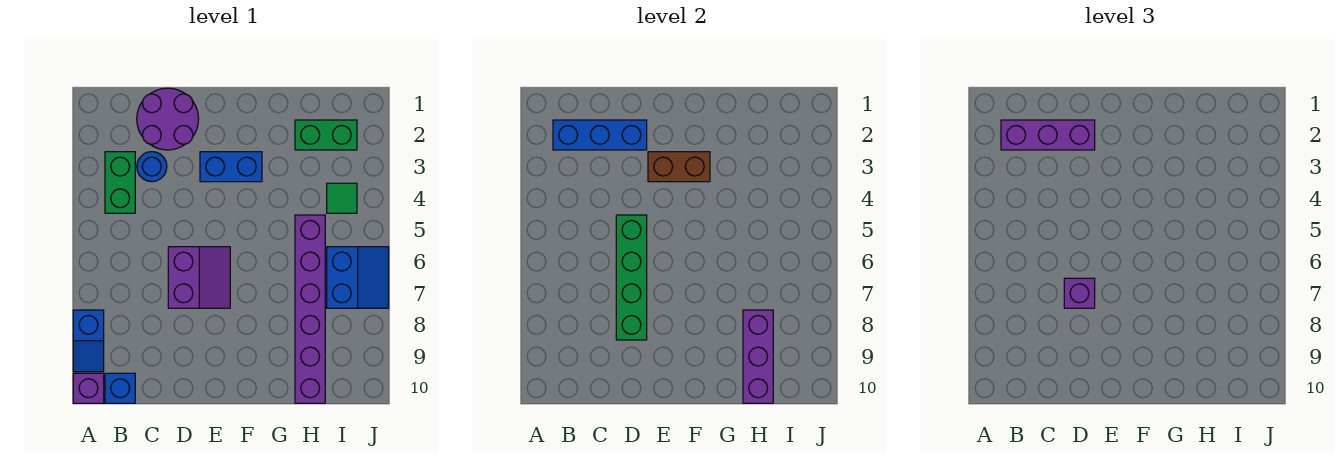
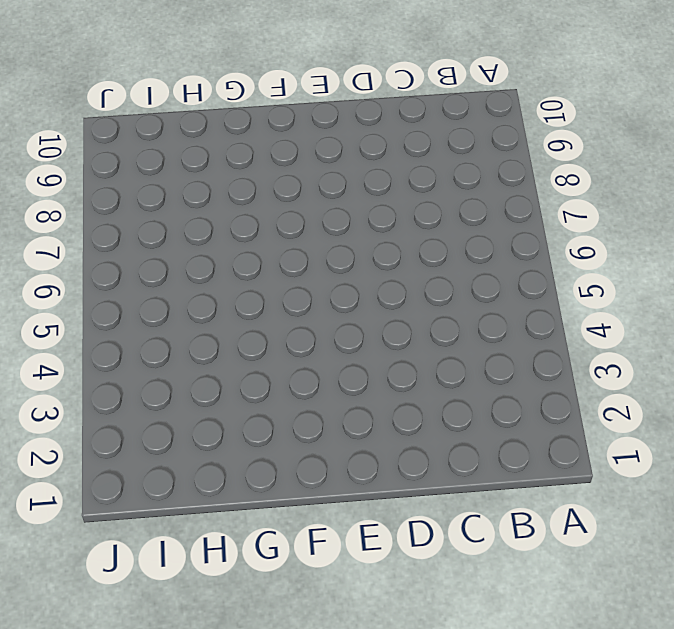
none -> blue slope A8:A9 level 1 top 8
none -> purple brick A10 level 1
none -> green brick B3:B4 level 1

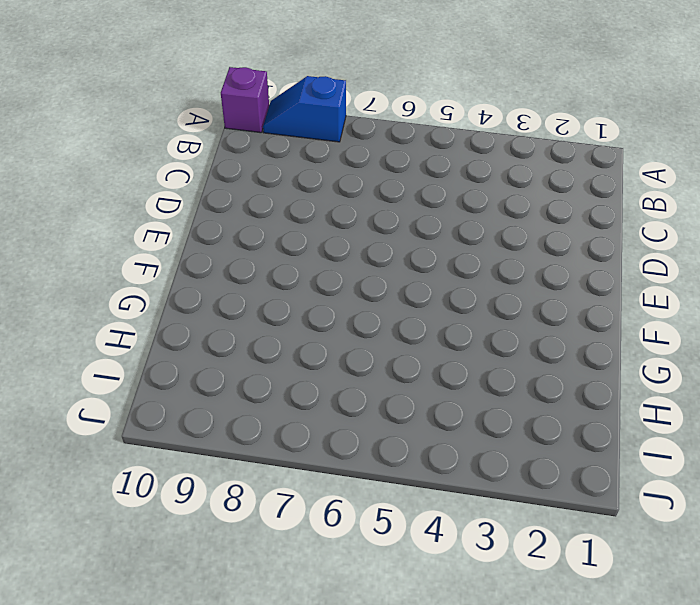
none -> green brick B3:B4 level 1
none -> blue brick B10 level 1
none -> purple round brick C1:D2 level 1

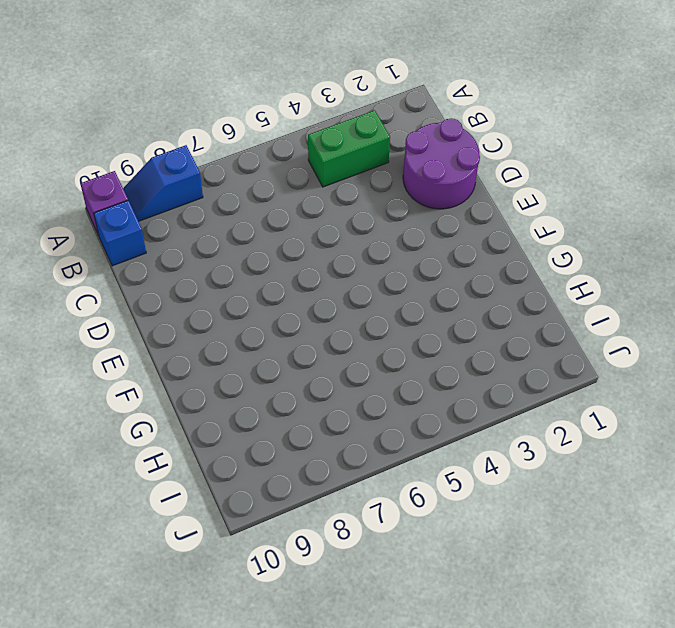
none -> blue round brick C3 level 1
none -> purple slope D6:E7 level 1 top D
none -> blue brick E3:F3 level 1

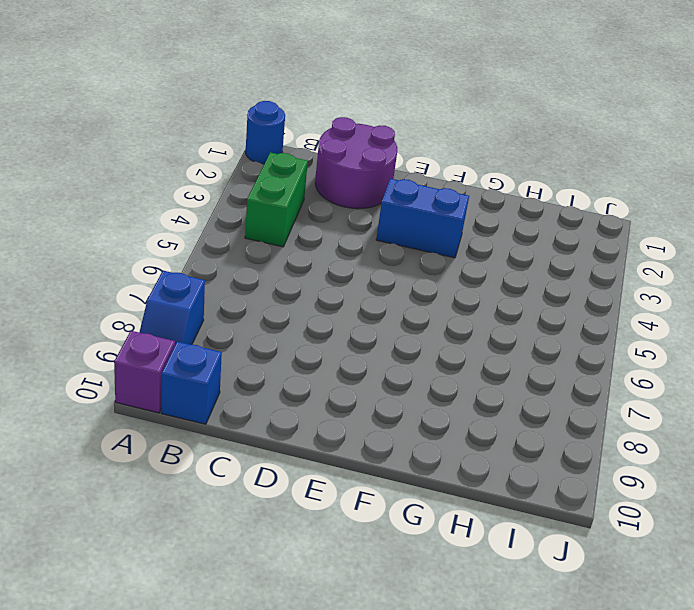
blue round brick A1 level 1 -> blue round brick C3 level 1
none -> purple slope D6:E7 level 1 top D
none -> green brick H2:I2 level 1
none -> purple brick H5:H10 level 1

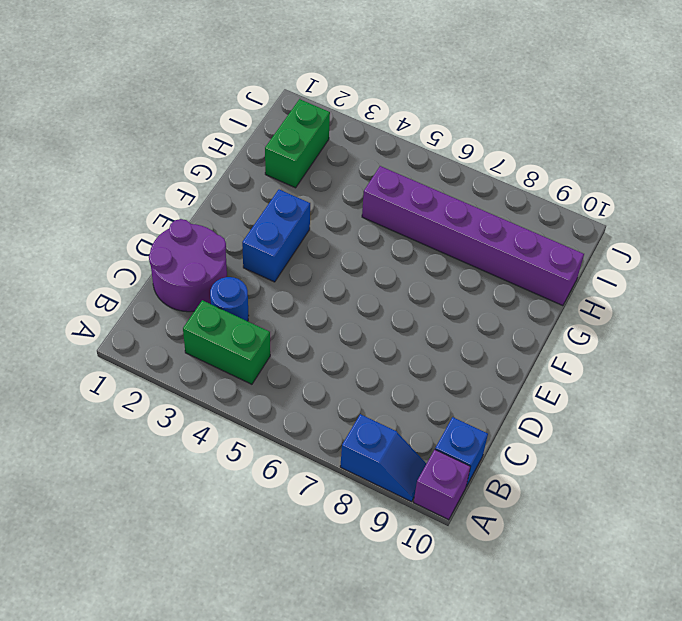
none -> purple slope D6:E7 level 1 top D
none -> green tile I4 level 1
none -> blue slope I6:J7 level 1 top I

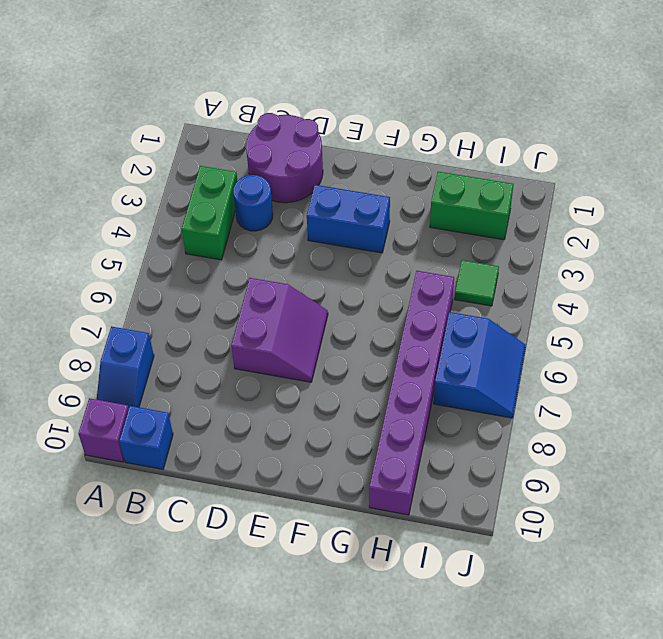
none -> blue brick B2:D2 level 2
none -> green brick D5:D8 level 2
none -> brown brick E3:F3 level 2

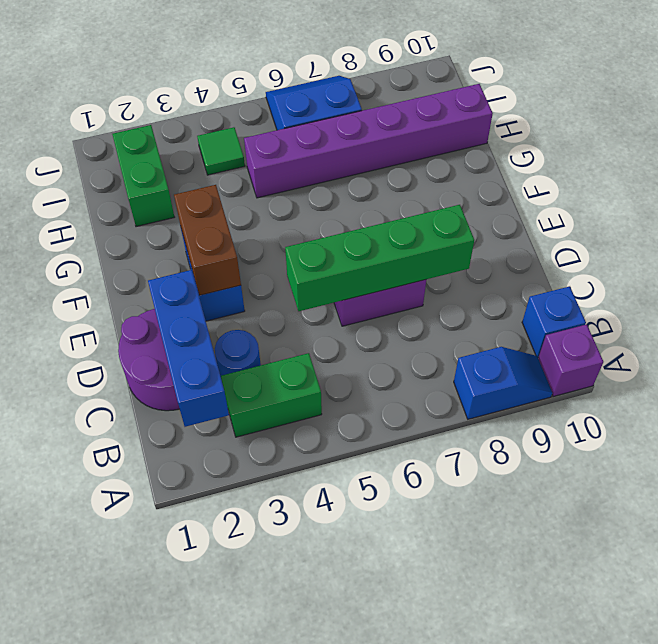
none -> purple brick H8:H10 level 2
none -> purple brick B2:D2 level 3
none -> purple brick D7 level 3

